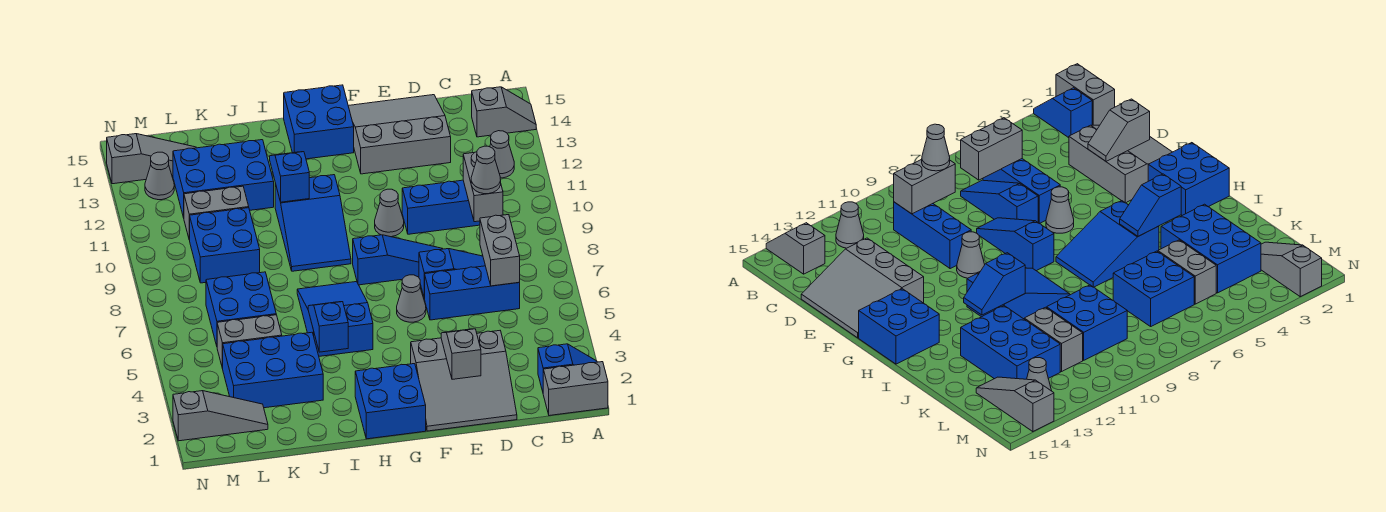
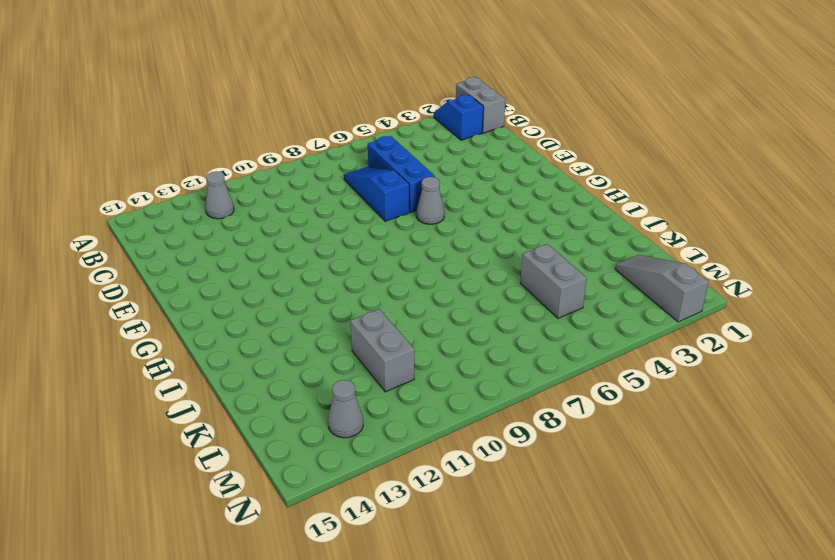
none -> grey slope A14:B14 level 1 top B
none -> blue brick C10:E10 level 1
none -> grey slope D1:F3 level 1 top 3
none -> grey slope D13:F15 level 1 top 13

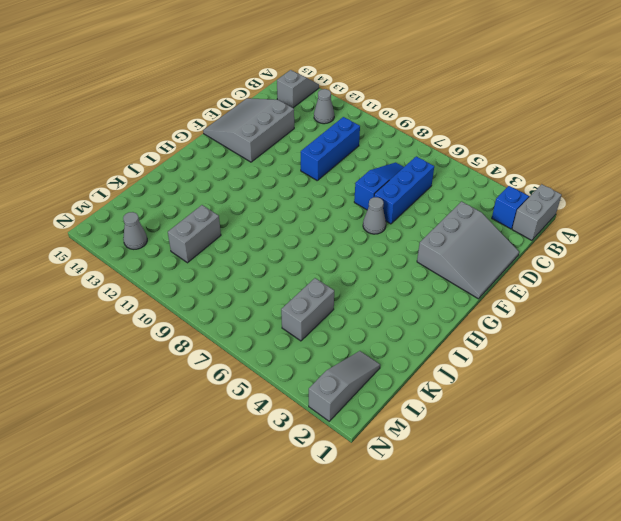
none -> blue slope E8:G8 level 1 top G
none -> grey cone F10 level 1
none -> blue brick G1:H2 level 1
none -> blue brick G14:H15 level 1

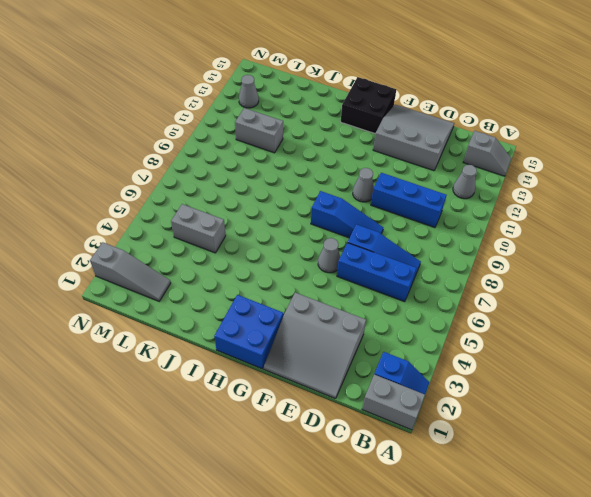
black brick G14:H15 level 1 -> blue brick G14:H15 level 1
none -> blue slope H5:I7 level 1 top 5
none -> blue slope H9:I11 level 1 top 11
none -> blue brick J3:L4 level 1
none -> blue brick J12:L13 level 1

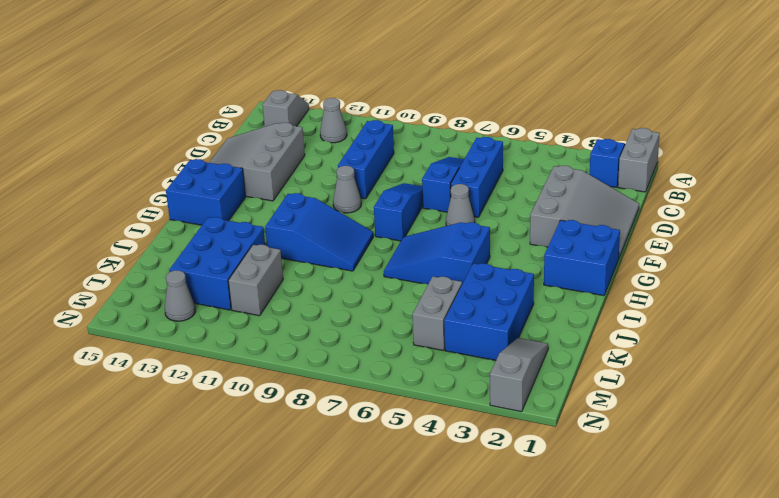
none -> blue brick K6:L7 level 1
none -> blue brick K9:L10 level 1
none -> grey slope L14:N14 level 1 top N
none -> grey brick C6:C7 level 2

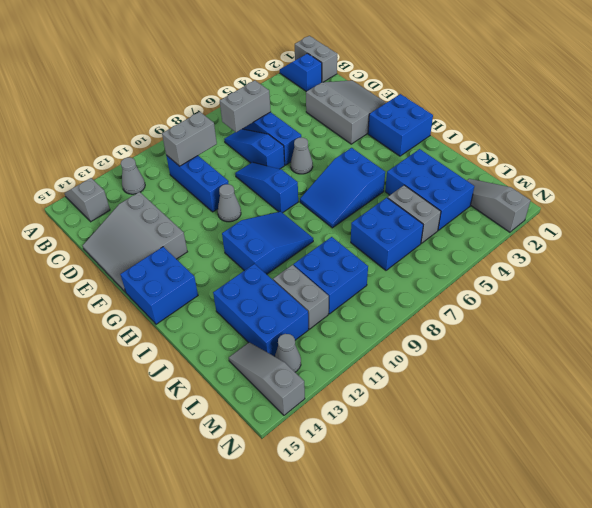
none -> grey slope E2:E3 level 2 top 2
none -> blue slope I4:I5 level 2 top 4
none -> blue slope I11:I12 level 2 top 11
none -> grey cone C9 level 3

